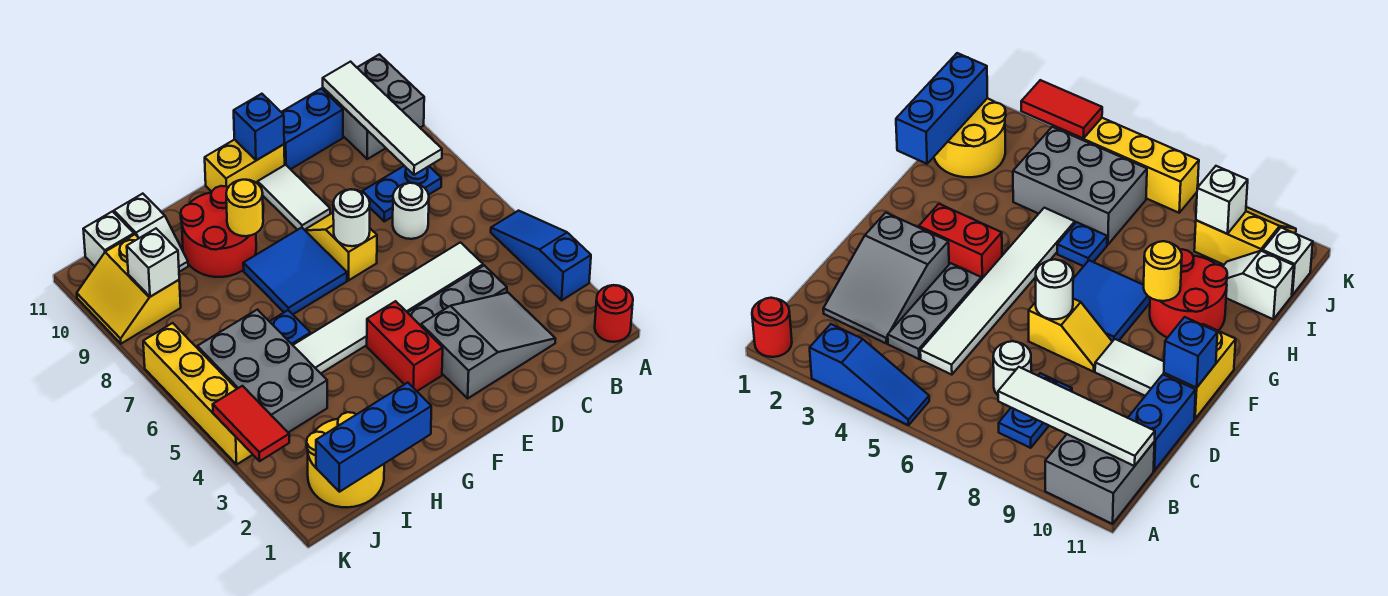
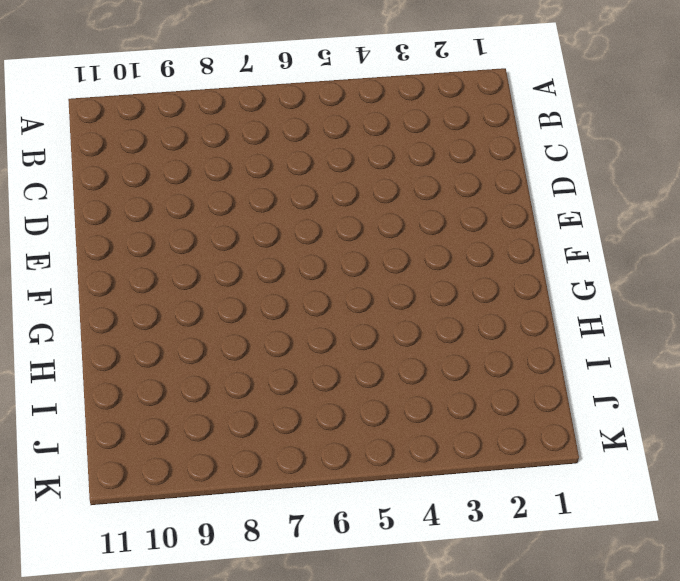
none -> red round brick A1 level 1
none -> blue slope A3:A5 level 1 top 3
none -> grey brick A10:B11 level 1

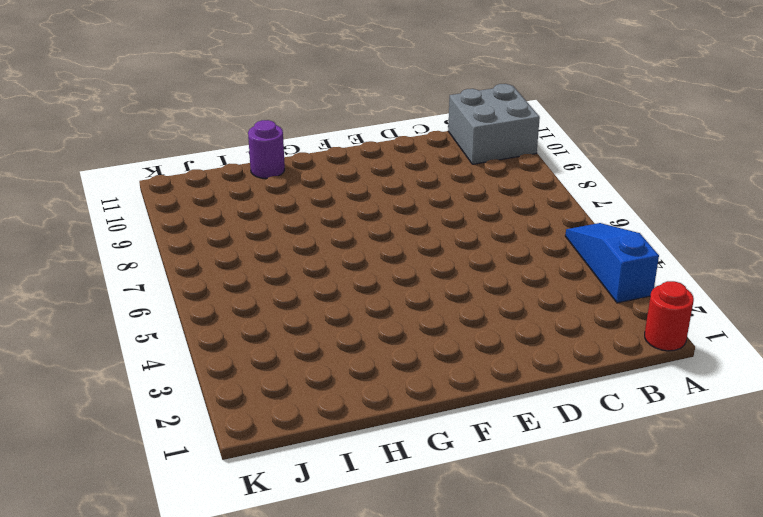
purple round brick H11 level 1 -> none
none -> blue plate B8:C8 level 1
none -> grey slope C2:E3 level 1 top E
none -> grey plate C4:E4 level 1

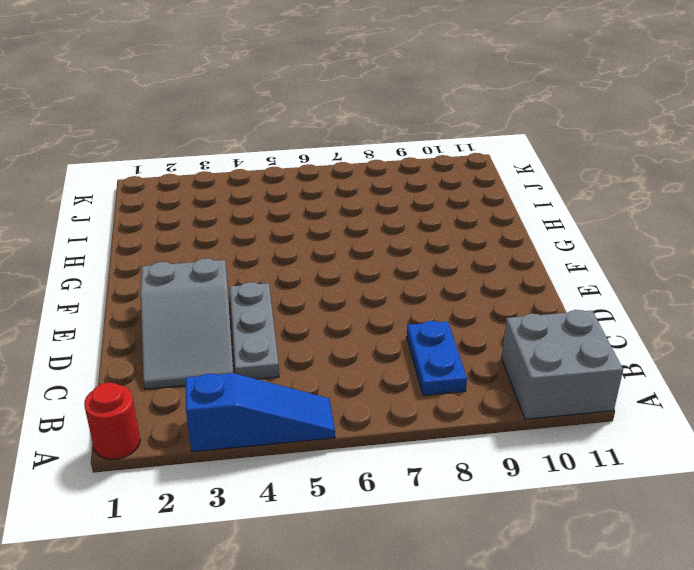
none -> white tile C5:H5 level 1
none -> white round brick C7 level 1
none -> blue brick C11:D11 level 1

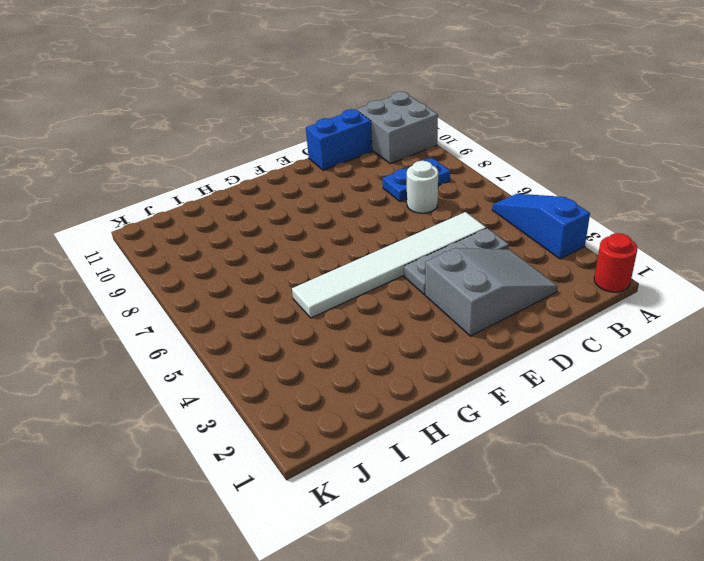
none -> yellow slope E7:E8 level 1 top 7
none -> white tile E9:E10 level 1
none -> yellow brick E11:F11 level 1

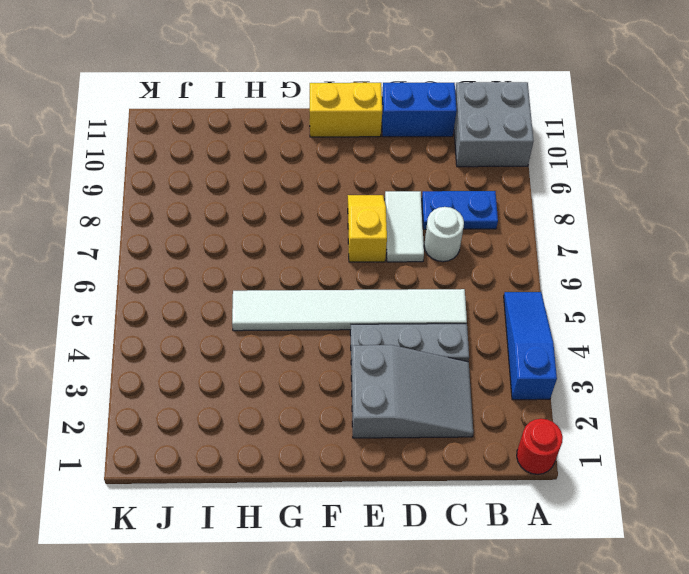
white tile D7:D8 level 1 -> white tile E9:E10 level 1
none -> red brick F3:F4 level 1
none -> blue tile F7:G8 level 1
none -> red round brick G9:H10 level 1

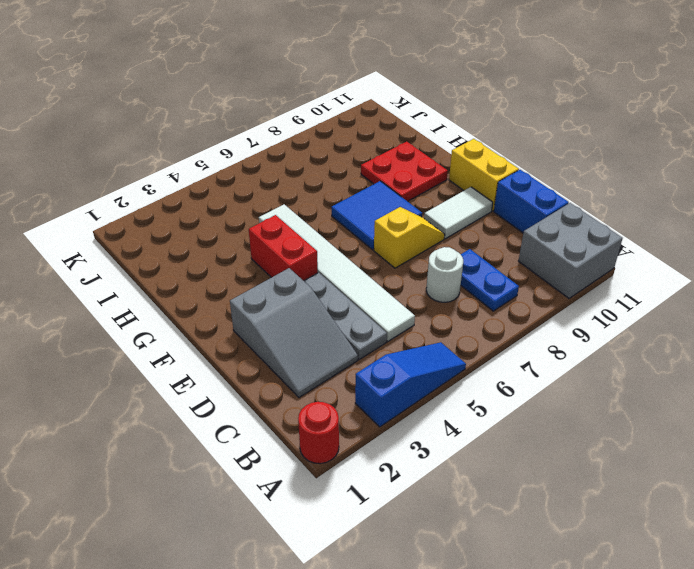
red brick F4:G4 level 1 -> red brick F3:F4 level 1
red plate G9:H10 level 1 -> red round brick G9:H10 level 1
none -> blue plate H6 level 1
none -> yellow round brick I1:J2 level 1
none -> grey brick I4:J6 level 1

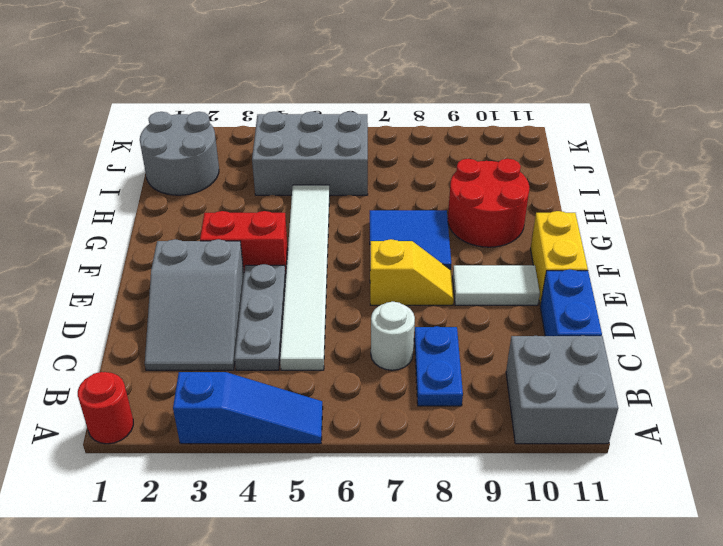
grey round brick I1:J2 level 1 -> yellow round brick I1:J2 level 1
none -> blue plate H6 level 1
none -> white slope I10:I11 level 1 top 11
none -> yellow slope J9:K10 level 1 top J

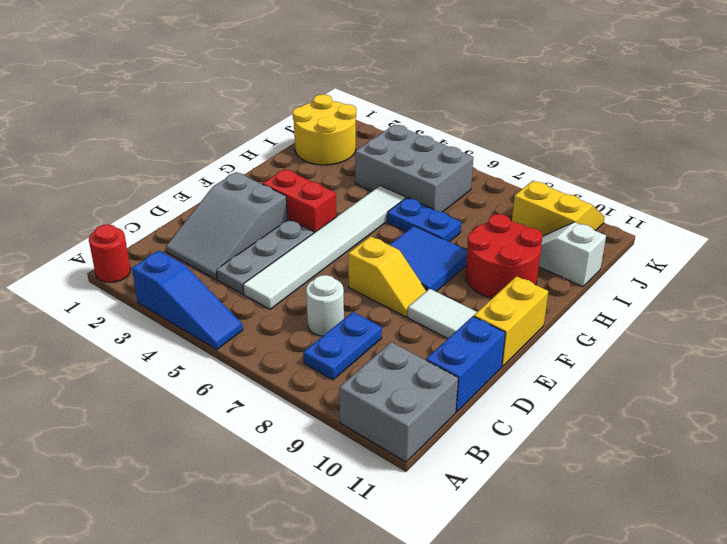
blue plate H6:H7 level 1 -> blue plate H6 level 1
none -> white brick J11 level 1
none -> yellow brick K4:K7 level 1
none -> white tile B8:B11 level 2

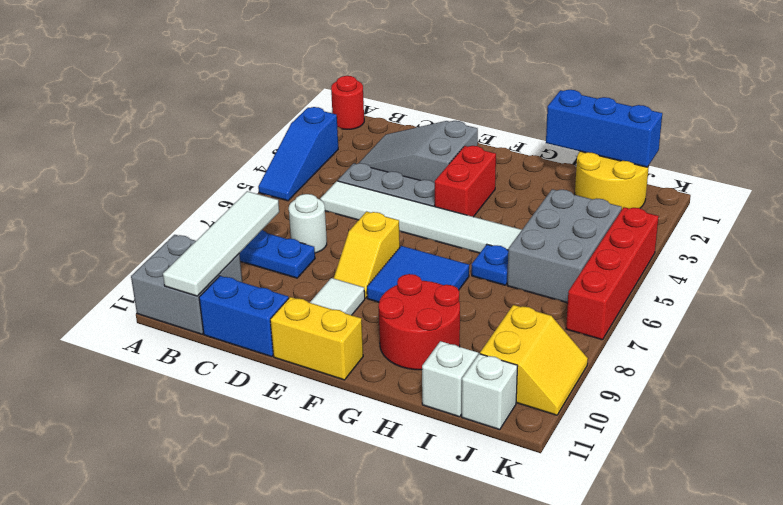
red brick K4:K7 level 1 -> yellow brick K4:K7 level 1
none -> white round brick E7 level 2
none -> blue brick E11 level 2
none -> yellow round brick G9 level 2

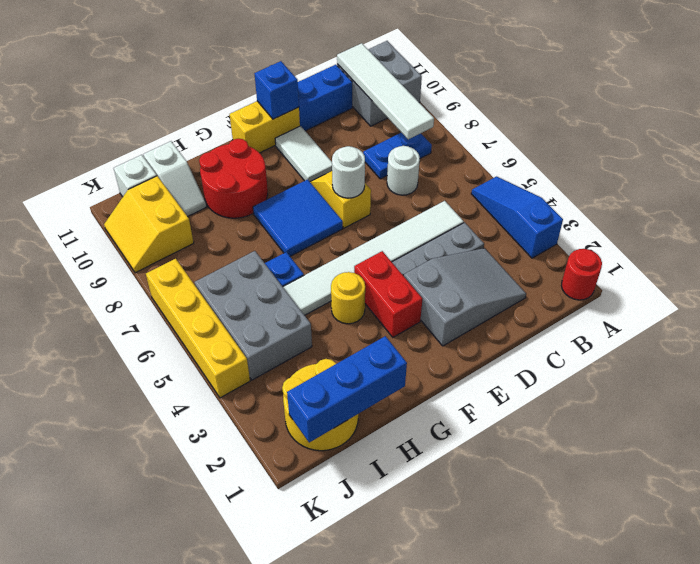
yellow round brick G4 level 1 -> yellow round brick G9 level 2
none -> white brick J9 level 2
none -> red tile K3:K4 level 2

